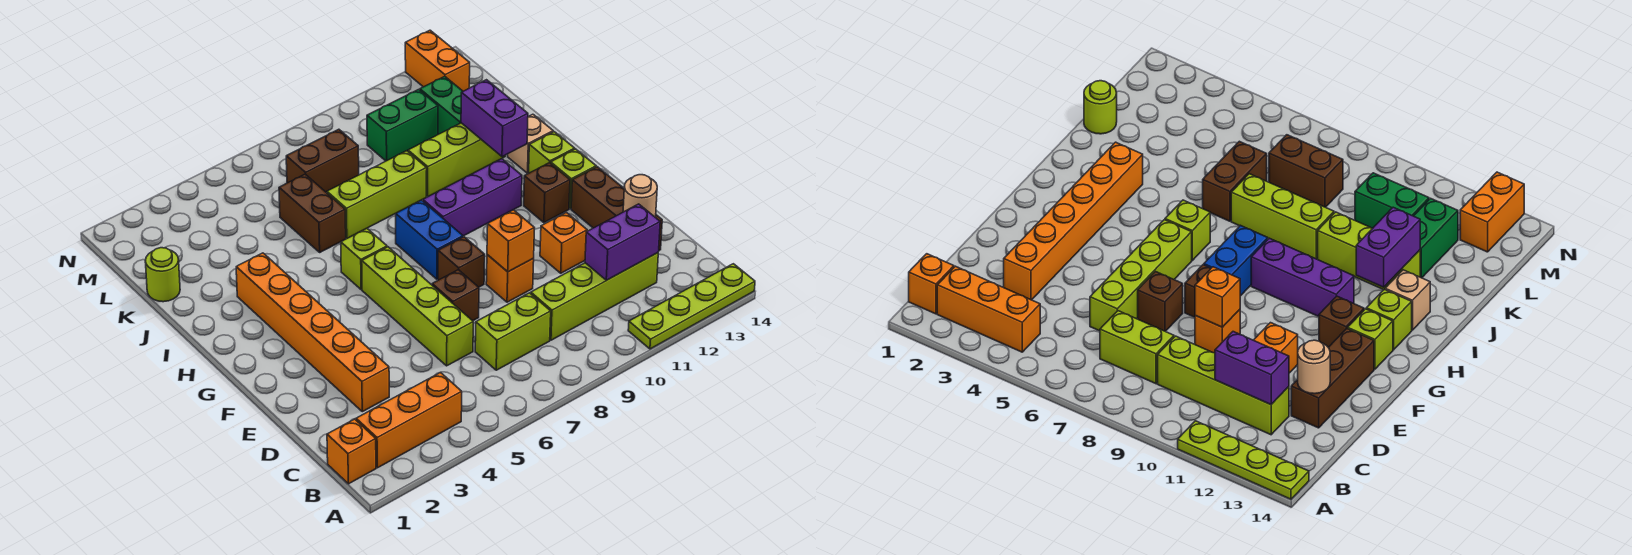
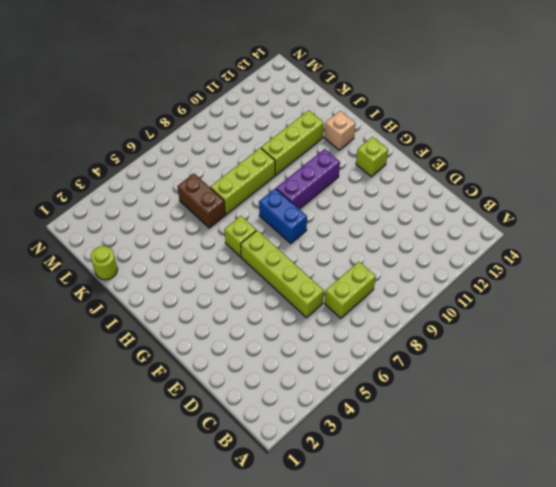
none -> lime plate A11:A14 level 1
none -> orange brick B1 level 1
none -> orange brick B2:B4 level 1
none -> lime brick C9:C12 level 1

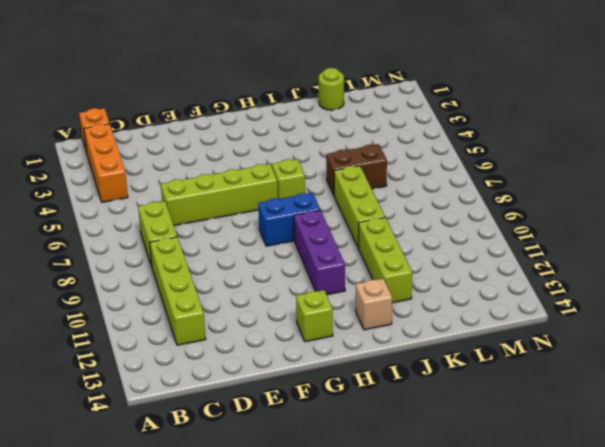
none -> lime plate A11:A14 level 1
none -> orange brick D3:I3 level 1
none -> brown brick D13:F13 level 1
none -> brown brick E7 level 1

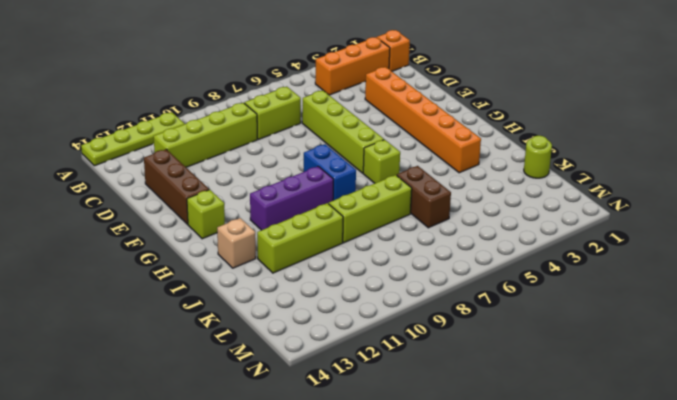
none -> brown brick E7 level 1
none -> orange brick E9 level 1
none -> orange brick E11 level 1
none -> brown brick F8 level 1

